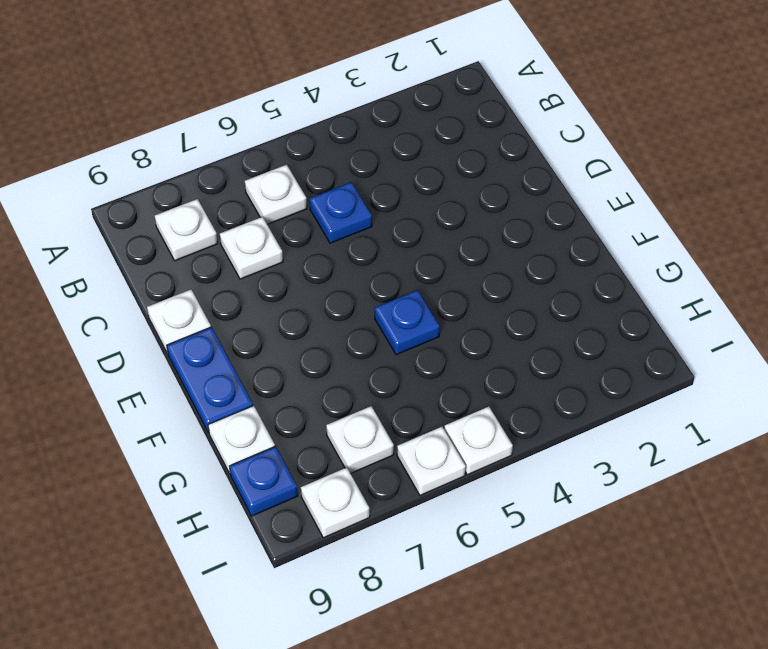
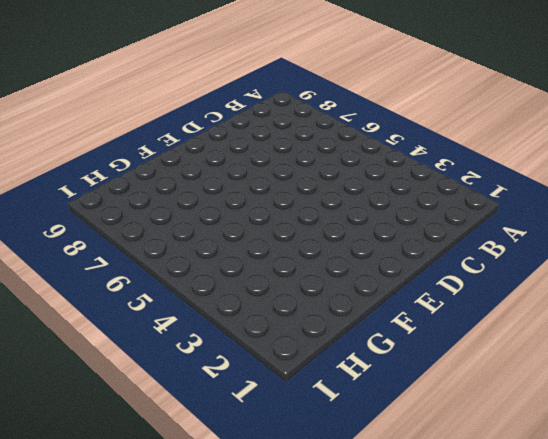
none -> white plate B6 level 1
none -> white plate B8 level 1
none -> blue plate C5 level 1

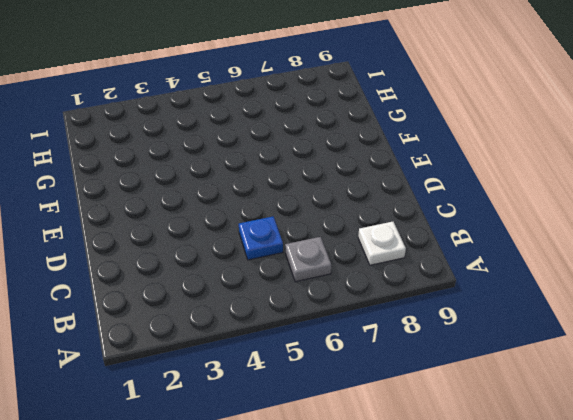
grey plate B6 level 1 -> white plate B6 level 1
none -> white plate C7 level 1
none -> white plate D9 level 1
none -> blue plate E9:F9 level 1

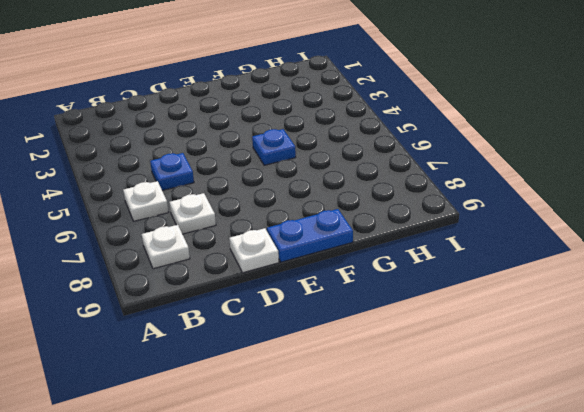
none -> white plate G9 level 1
none -> white plate H7 level 1
none -> blue plate H9 level 1

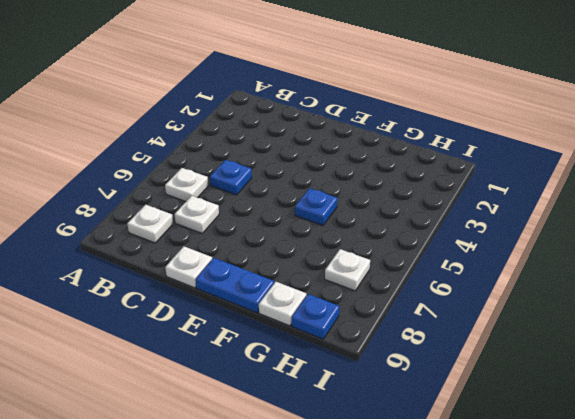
none -> white plate I5 level 1
none -> white plate I6 level 1
none -> white plate I8 level 1

